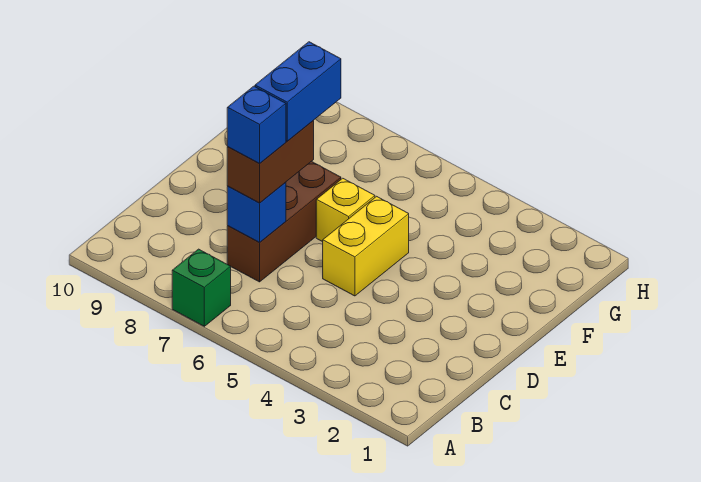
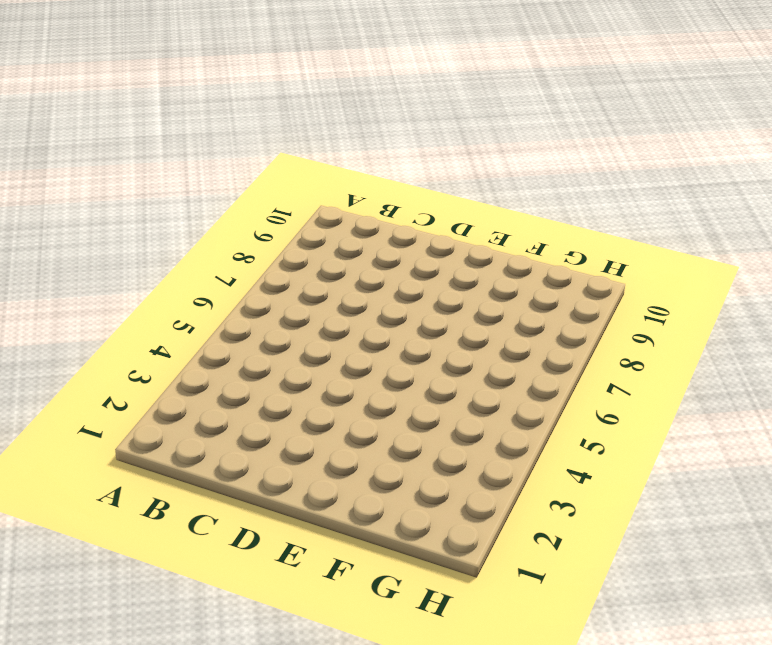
none -> green brick A7 level 1
none -> brown brick C7:E7 level 1

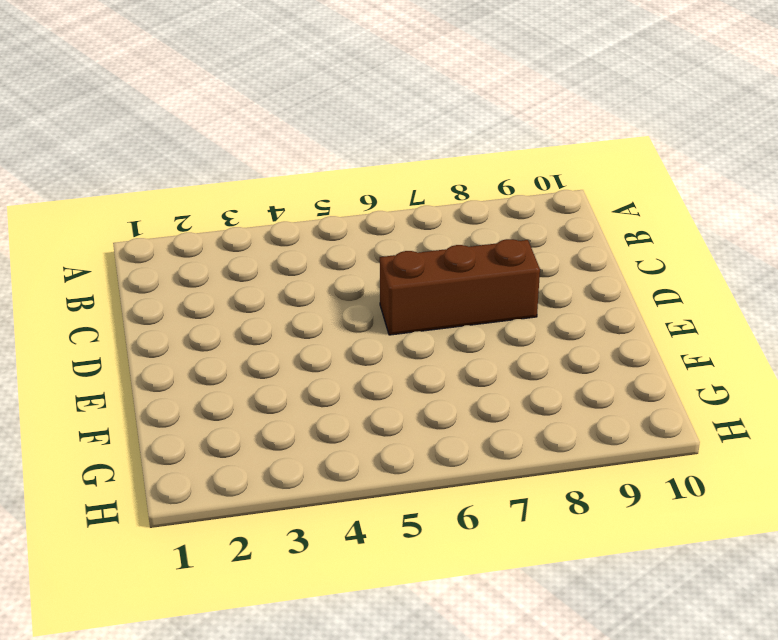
brown brick D6:D8 level 1 -> brown brick C7:E7 level 1
none -> green brick A7 level 1
none -> yellow brick D5:E5 level 1

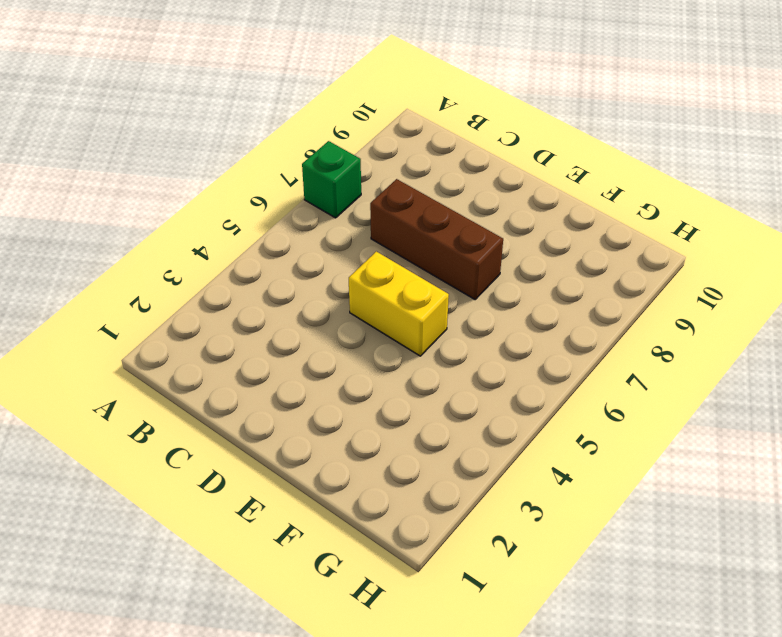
none -> yellow brick E6 level 1
none -> blue brick C7 level 2

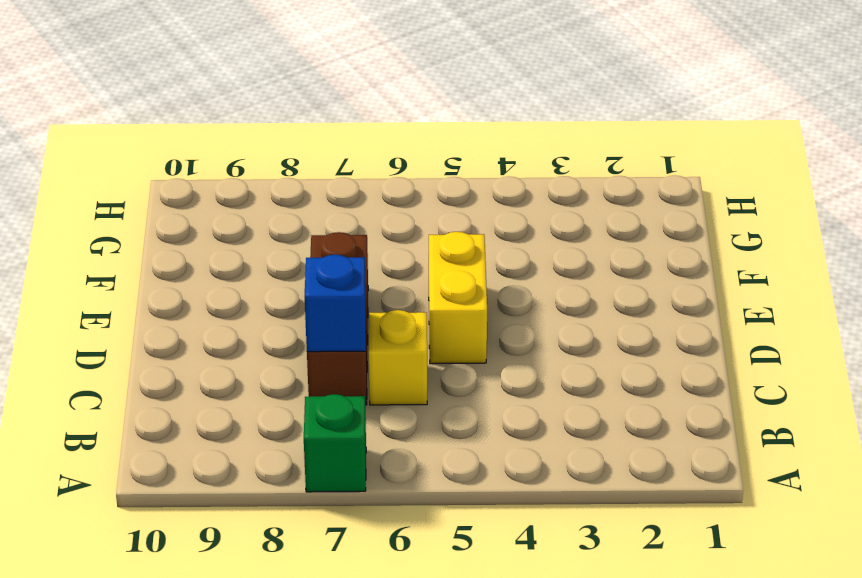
yellow brick C6 level 1 -> yellow brick E6 level 1
none -> brown brick C7:D7 level 3
none -> blue brick C7 level 4

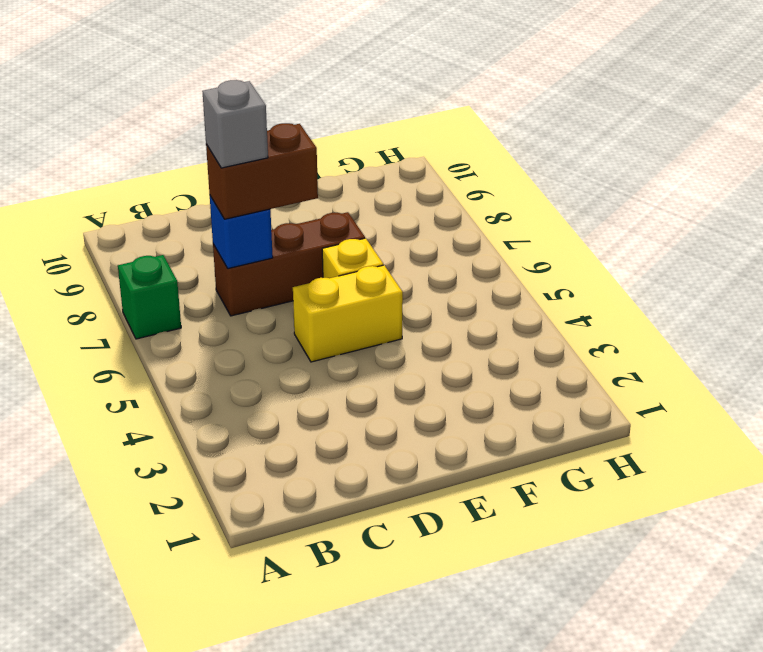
grey brick C7 level 4 -> blue brick C7 level 4
none -> blue brick D7:E7 level 4

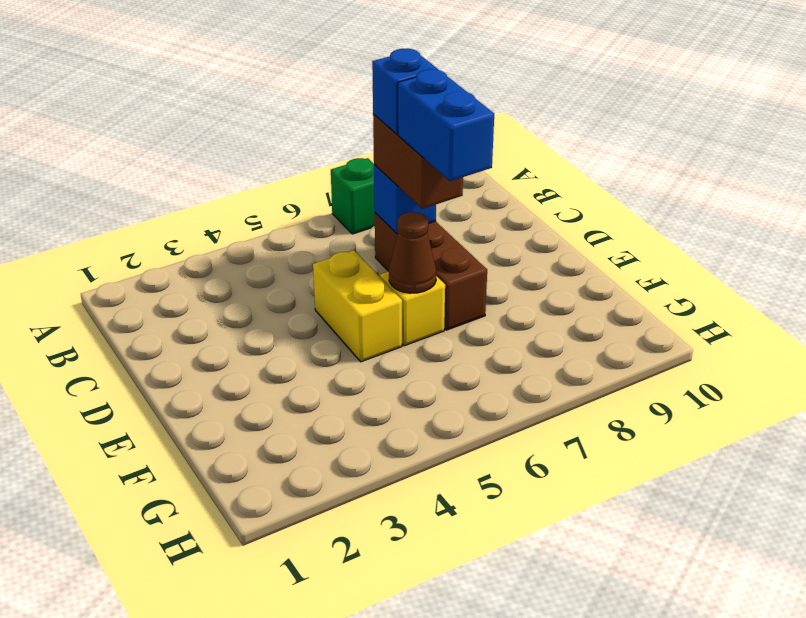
brown cone E6 level 2 -> none

